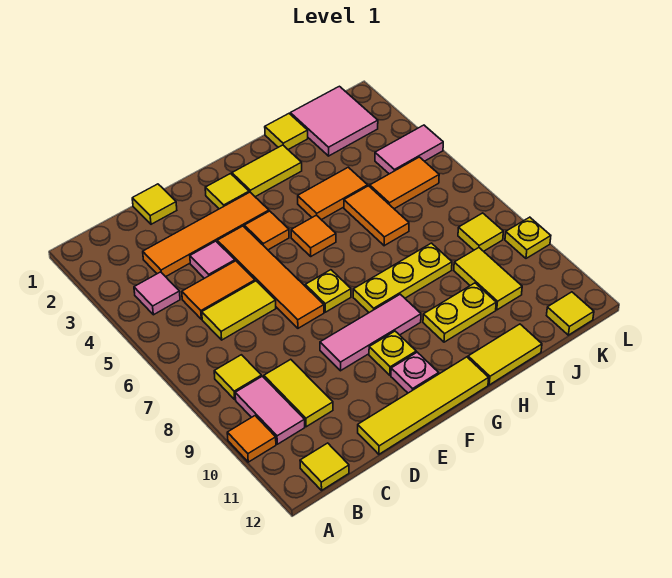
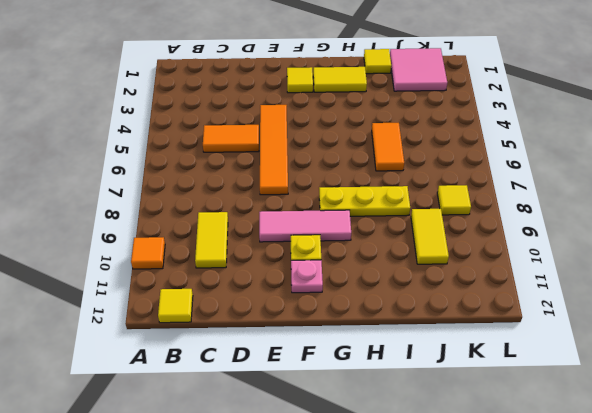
none -> pink tile B4 level 1
none -> yellow tile B8 level 1
none -> pink tile B9:B10 level 1
none -> orange tile C3:F3 level 1

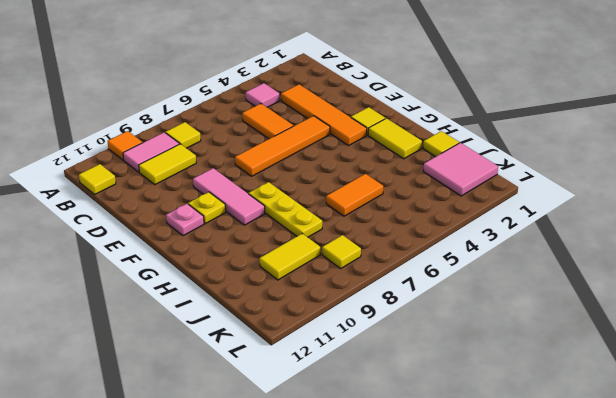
none -> yellow tile C6:D6 level 1
none -> yellow tile D1 level 1
none -> pink tile D4 level 1
none -> yellow tile D12:G12 level 1

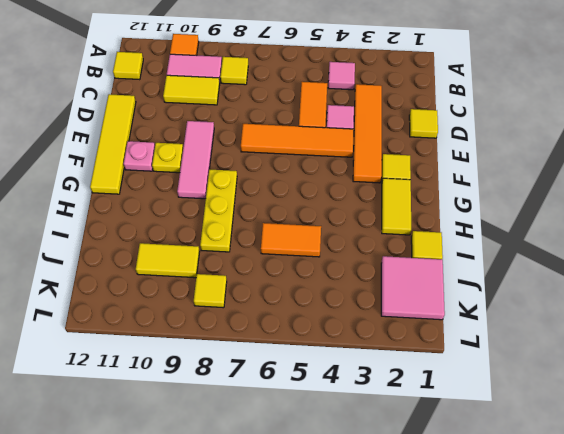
none -> yellow tile C6:D6 level 1
none -> orange tile F4 level 1
none -> yellow plate F7 level 1
none -> orange tile G5 level 1

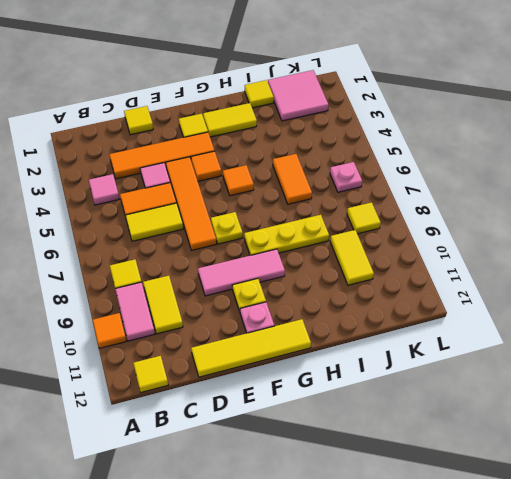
pink plate K6 level 1 -> none
none -> orange tile H4:I4 level 1
none -> yellow plate H10:I10 level 1
none -> yellow tile H12:I12 level 1
none -> orange tile J5:K5 level 1

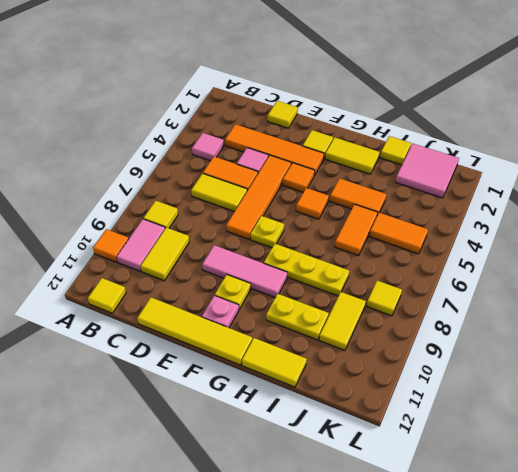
none -> pink tile K4:L4 level 1
none -> yellow tile K12 level 1
none -> yellow plate L9 level 1

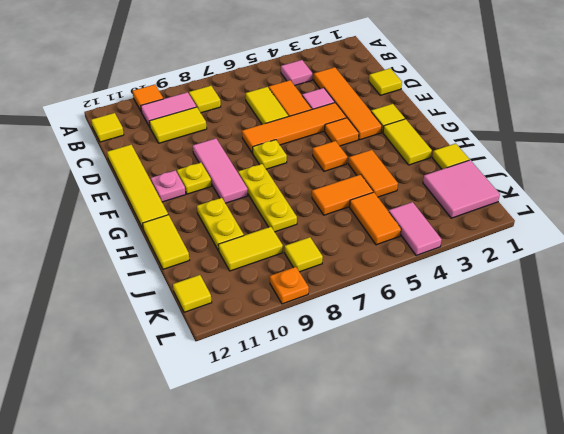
orange plate L9 level 1 -> yellow plate L9 level 1

